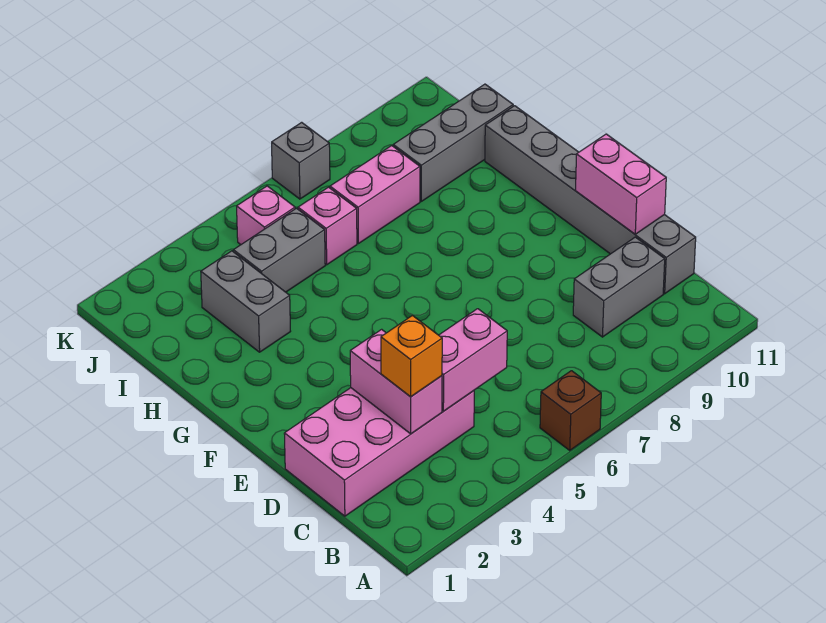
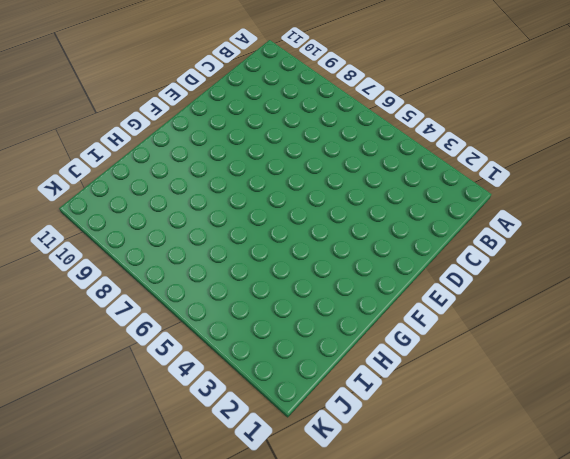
none -> brown brick A6 level 1
none -> pink brick C1:D4 level 1
none -> grey brick C9:C10 level 1

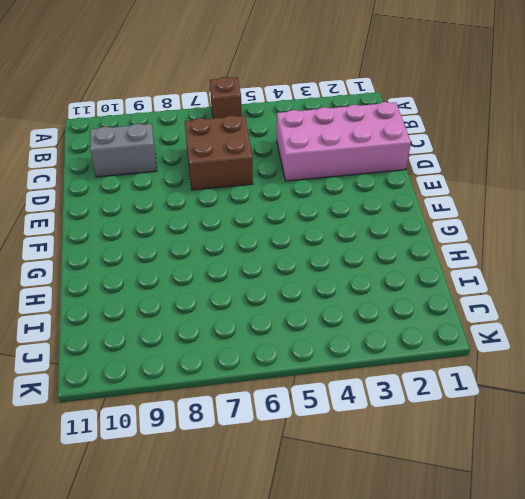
brown brick C6:D7 level 1 -> none
none -> grey brick C11:H11 level 1
none -> grey brick H3:I3 level 1
none -> grey brick I4:I5 level 1

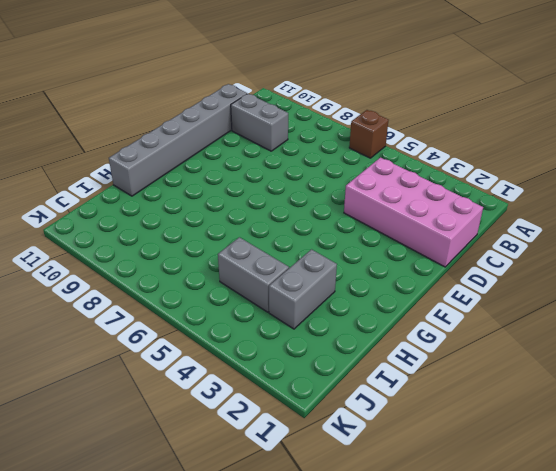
none -> pink brick I6 level 1
none -> pink brick I7:I8 level 1
none -> grey brick I9:I11 level 1

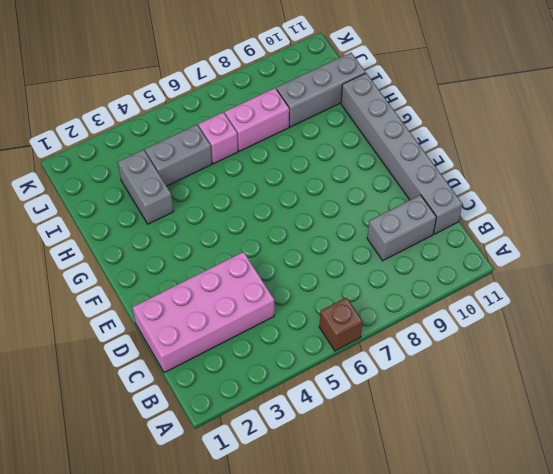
none -> pink brick J5 level 1
none -> grey brick K7 level 1
none -> pink brick C3:D3 level 2

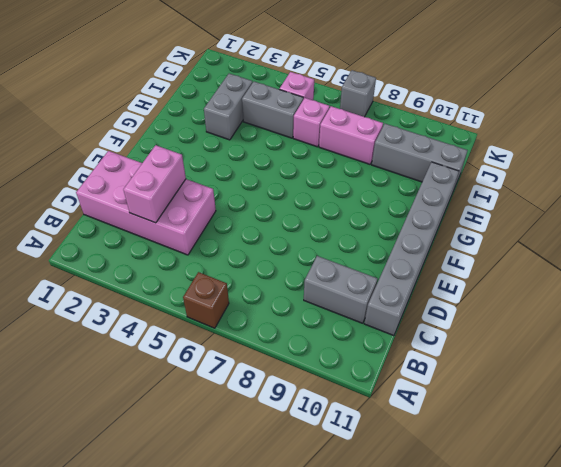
none -> pink brick C4:C5 level 2
none -> pink brick D11:E11 level 2
none -> orange brick C3 level 3

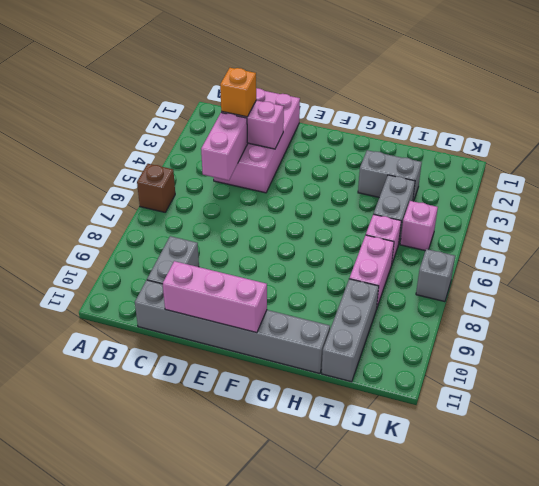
pink brick D11:F11 level 2 -> pink brick D11:E11 level 2

